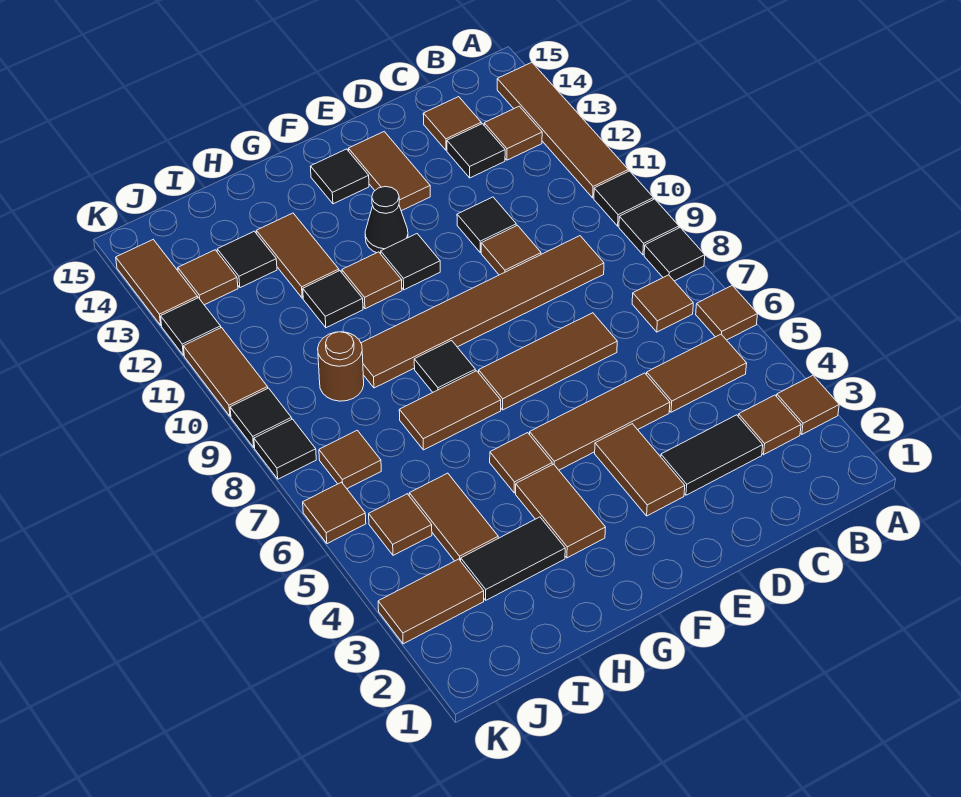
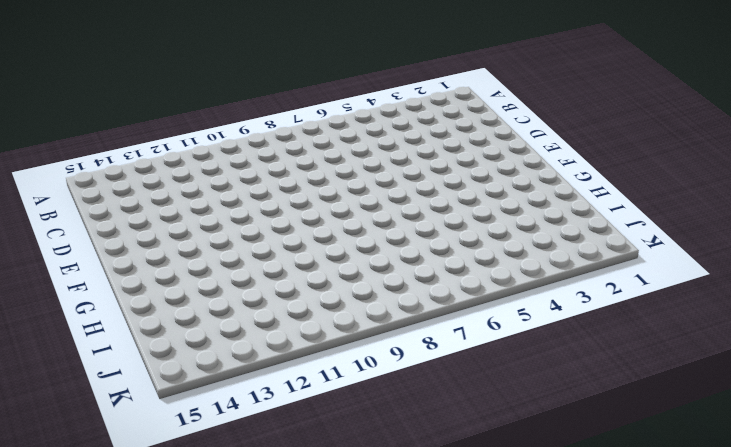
none -> brown tile A3 level 1
none -> brown tile A6 level 1
none -> black tile A8 level 1
none -> black tile A9 level 1

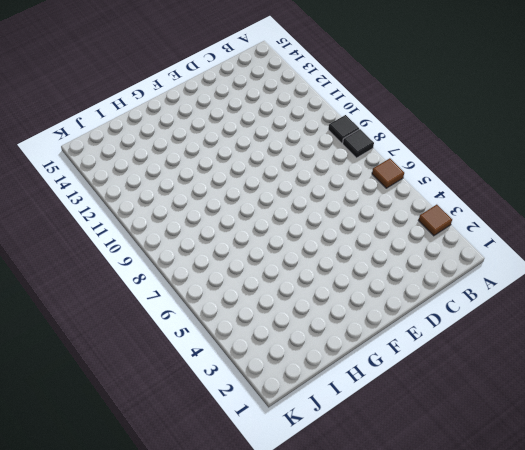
none -> black tile A10 level 1
none -> brown tile A11:A14 level 1
none -> brown tile B3 level 1
none -> brown tile B5:C5 level 1

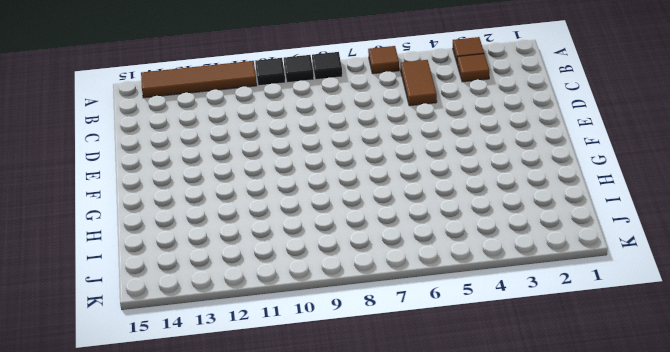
none -> brown tile B7 level 1
none -> brown tile B13 level 1
none -> black tile C3:D3 level 1
none -> brown tile C9:H9 level 1

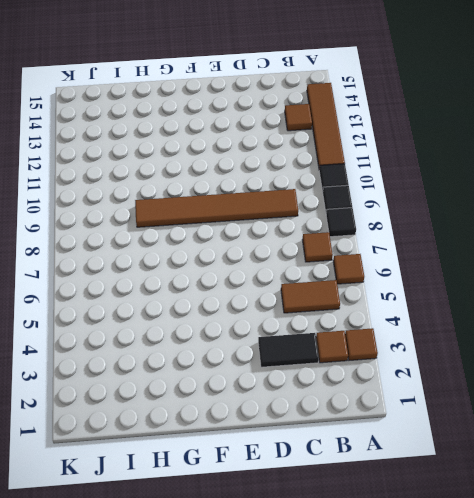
none -> black tile C13 level 1
none -> brown tile C14 level 1
none -> brown tile D5:F5 level 1
none -> brown tile D7:F7 level 1

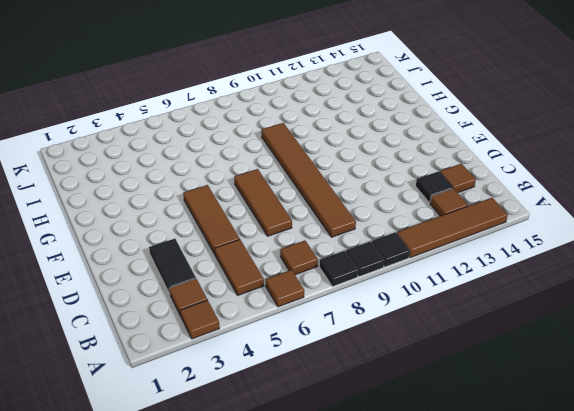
none -> brown tile D10 level 1
none -> black tile D11 level 1
none -> brown tile E3:E4 level 1
none -> brown tile E13:E14 level 1

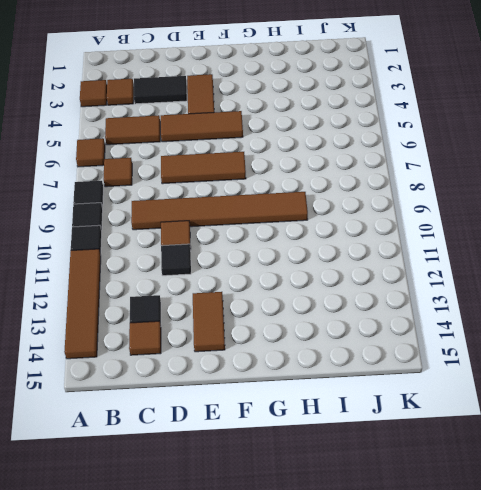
none -> brown tile B13 level 1
none -> black tile F11 level 1
none -> black cone F12 level 1
none -> black tile F14 level 1

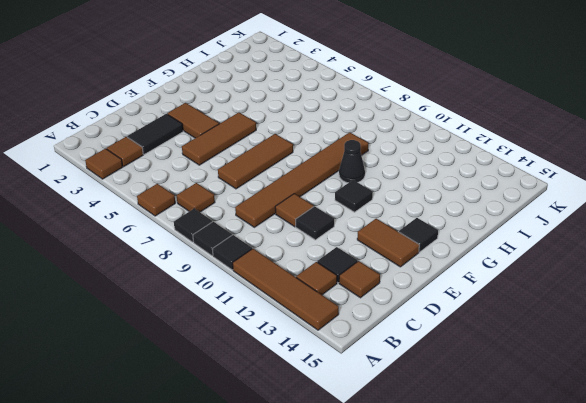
black cone G10 level 1 -> black cone F12 level 1
none -> brown tile B5:C5 level 1
none -> brown tile G3:G4 level 1
none -> brown tile G5 level 1
none -> brown tile G7:H7 level 1

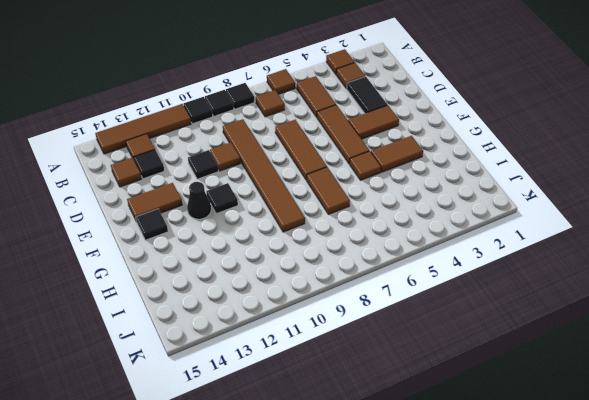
none -> black tile G8 level 1
none -> brown tile G11 level 1
none -> black tile H3:I3 level 1
none -> black tile H11 level 1

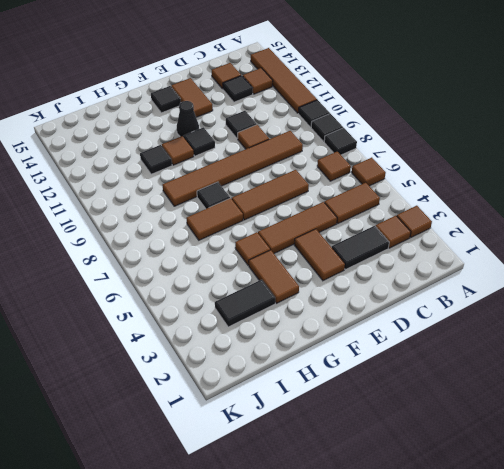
none -> brown tile H12:H13 level 1
none -> brown tile I4:I5 level 1
none -> brown round brick I9 level 1
none -> black tile I13 level 1

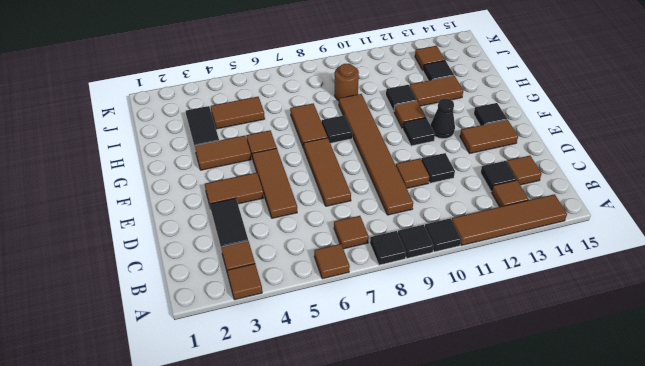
none -> brown tile B5:C5 level 1
none -> brown tile J3:K3 level 1
none -> brown tile J5 level 1
none -> brown tile J7 level 1

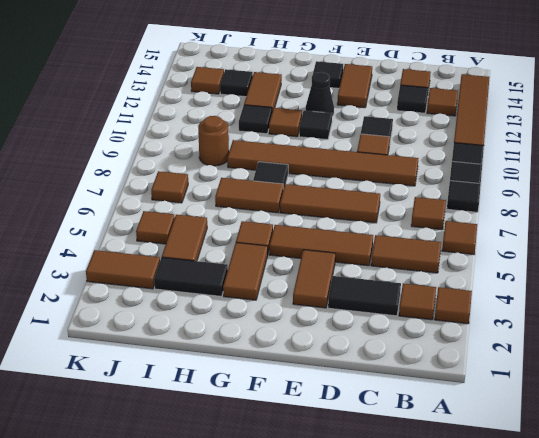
none -> brown tile K6 level 1
none -> black tile K8 level 1
none -> black tile K9 level 1
none -> brown tile K10:K11 level 1

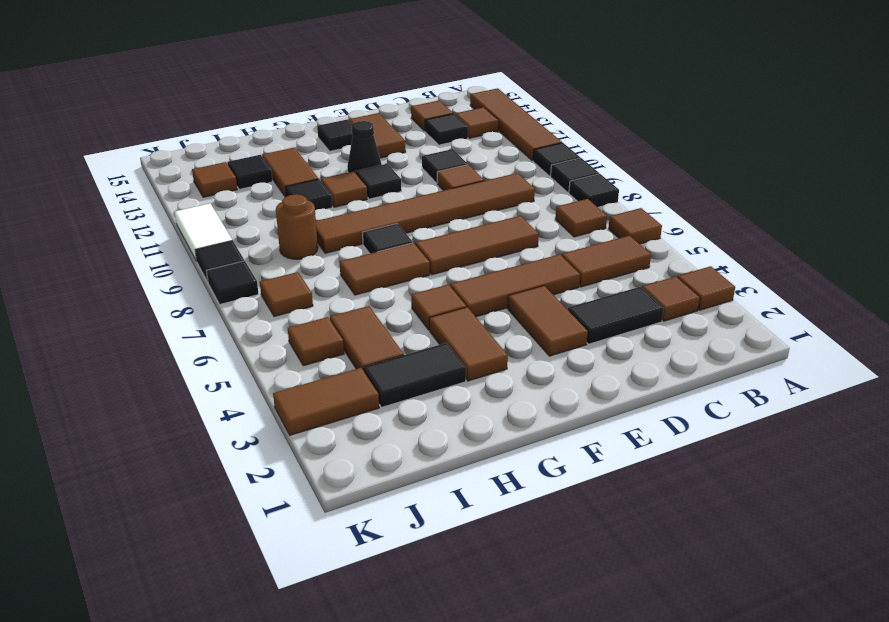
white tile K10:K11 level 1 -> brown tile K10:K11 level 1
none -> brown tile K6 level 1
none -> black tile K12 level 1
none -> brown tile K13:K14 level 1

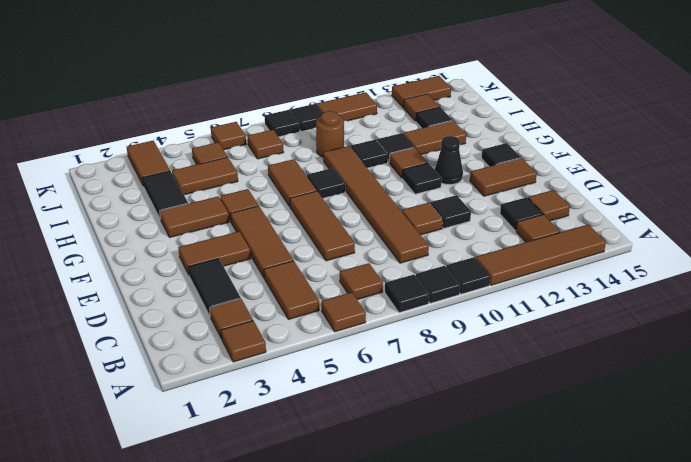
black tile H10 level 1 -> black tile K12 level 1

